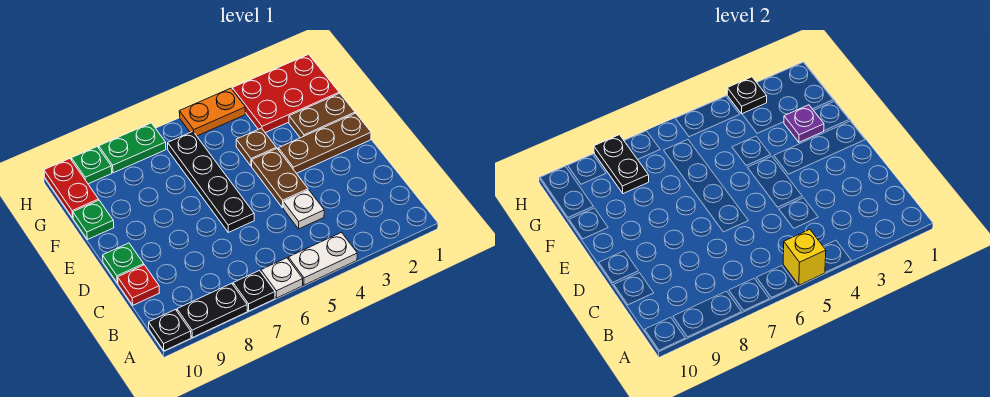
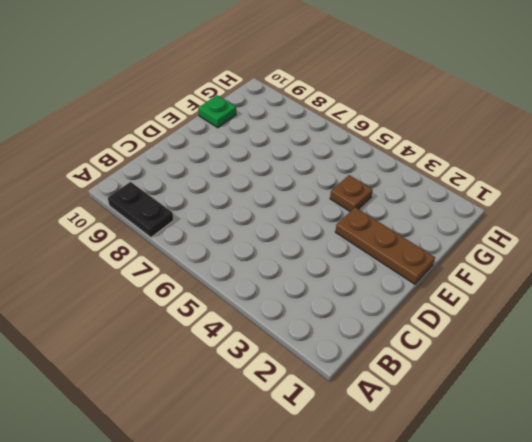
none -> white plate A4:A5 level 1
none -> white plate A6 level 1
none -> black plate A7 level 1

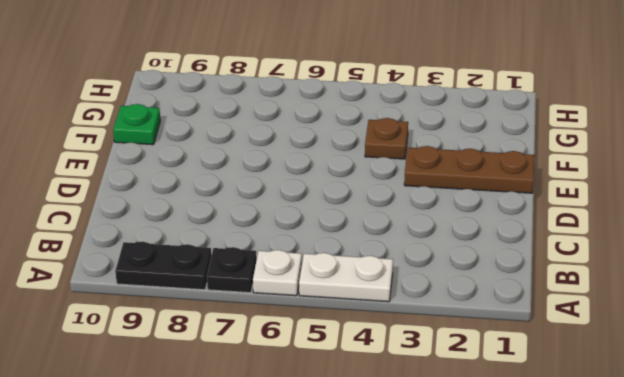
none -> black plate A10 level 1
none -> white plate C4 level 1
none -> red plate C10 level 1

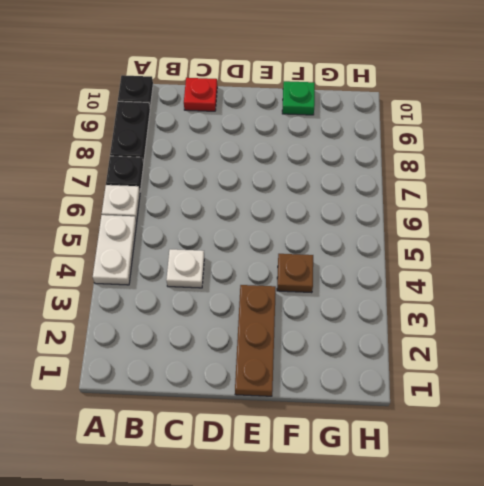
none -> brown plate D4:E4 level 1
none -> black plate D6:G6 level 1
none -> green plate D10 level 1

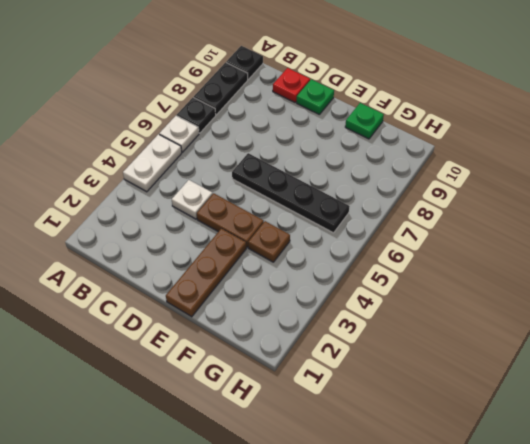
none -> brown plate F1:F2 level 1
none -> red plate G1:H3 level 1
none -> red plate G10:H10 level 1

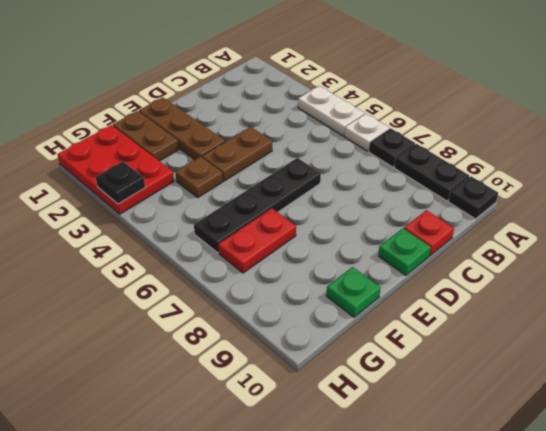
red plate F7:G7 level 1 -> red plate G10:H10 level 1
none -> white plate C4 level 1
none -> orange plate H4:H5 level 1
none -> green plate H7:H8 level 1

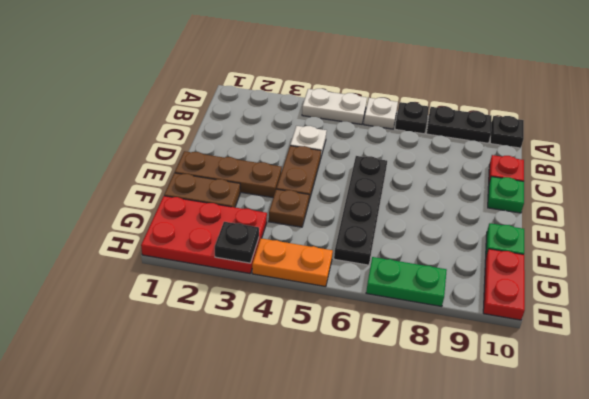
none -> green plate H9 level 1
none -> yellow brick A5 level 2
none -> purple plate F2 level 2

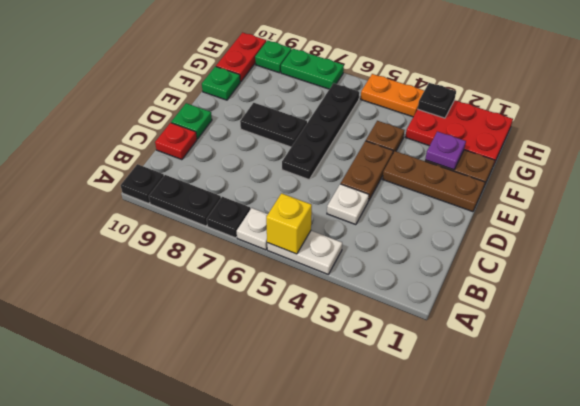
black plate E7:E8 level 1 -> black plate G8:H8 level 2

